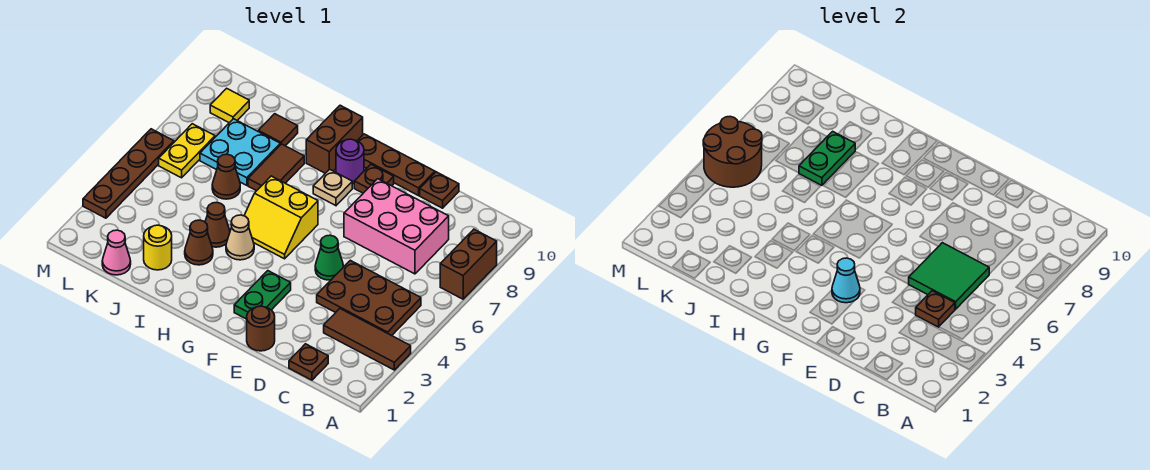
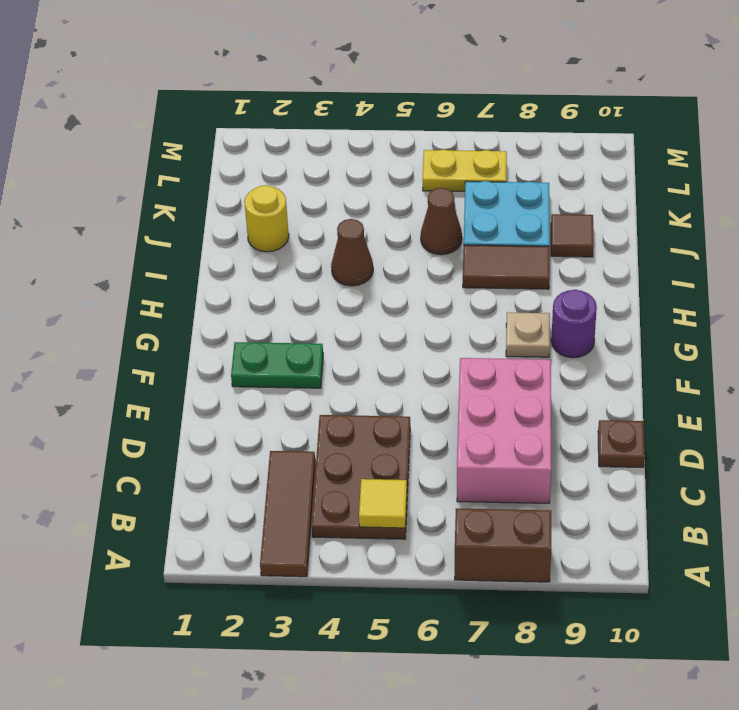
yellow tile B5 level 2 -> yellow tile L9 level 1
none -> brown plate C1 level 1
none -> brown round brick E1 level 1
none -> green cone E5 level 1
none -> brown plate E10:G10 level 1

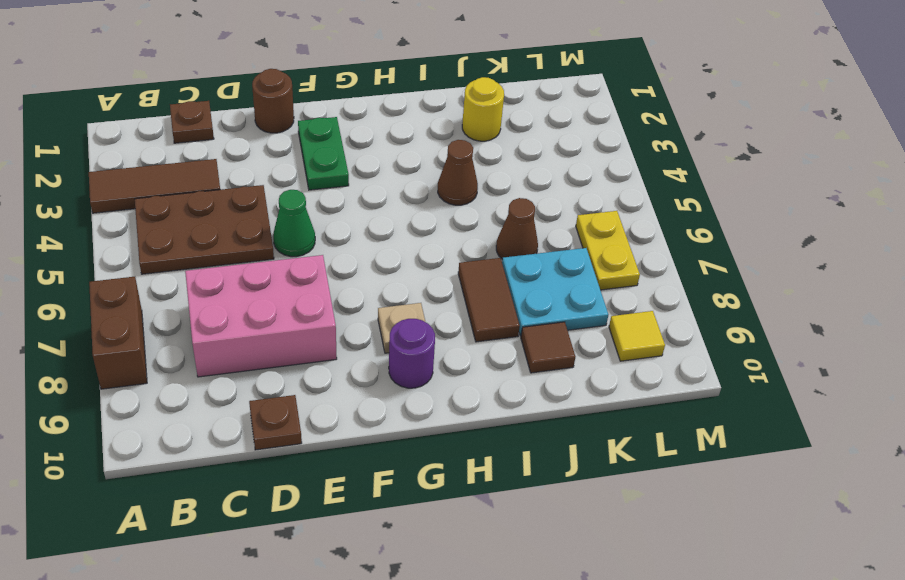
none -> brown plate E10:G10 level 1
none -> brown plate F9 level 1
none -> yellow slope G5:H6 level 1 top 6
none -> tan cone H4 level 1

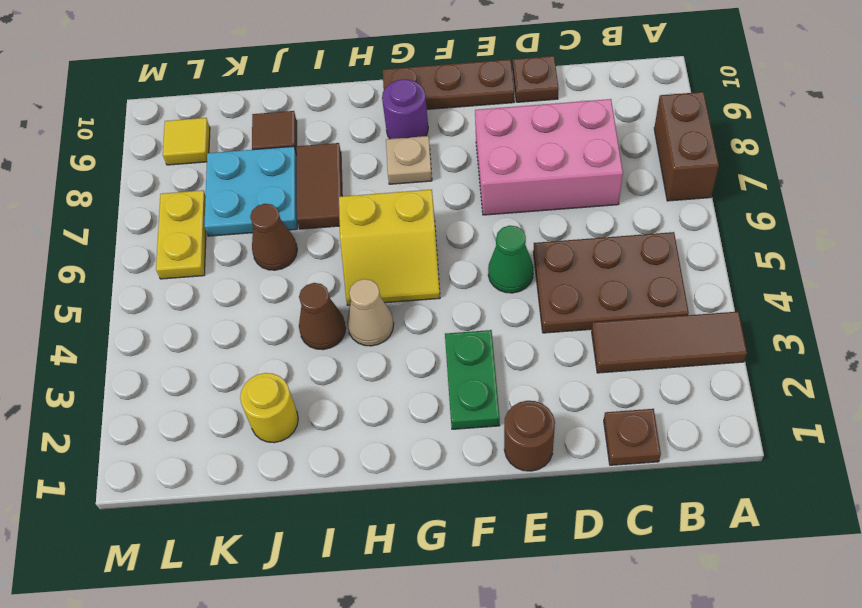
none -> brown plate F9 level 1
none -> brown brick H9:H10 level 1
none -> brown cone I3 level 1
none -> pink cone K1 level 1

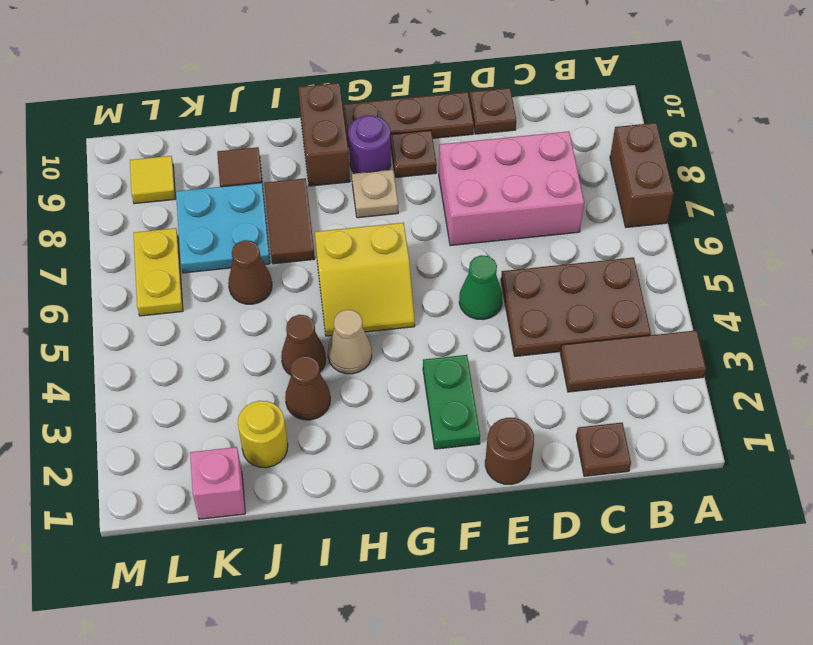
pink brick K1 level 1 -> pink cone K1 level 1
none -> brown plate M3:M6 level 1
none -> brown plate C4 level 2
none -> green tile C5:D6 level 2
none -> cyan cone F3 level 2

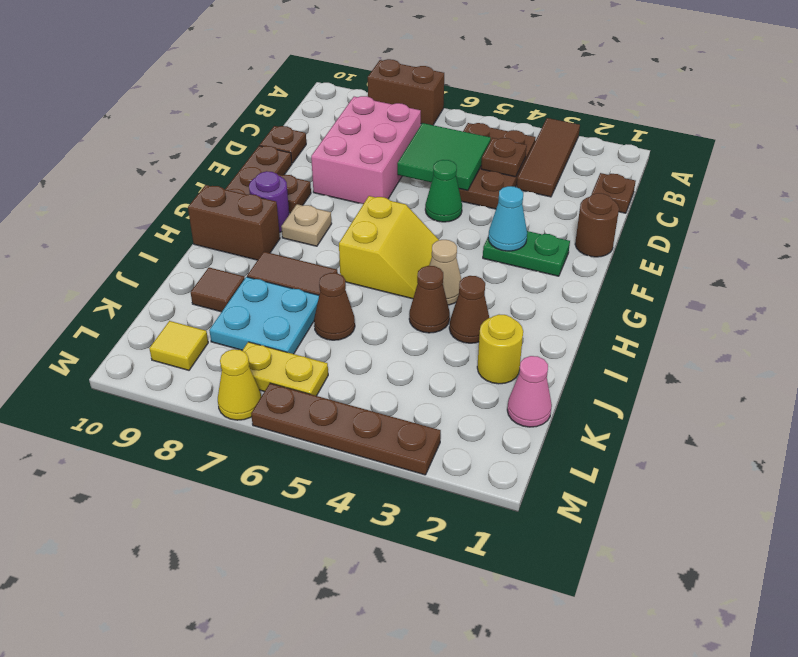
yellow cone M7 level 1 -> none
none -> green plate J7:J8 level 2
none -> brown round brick L5:M6 level 2

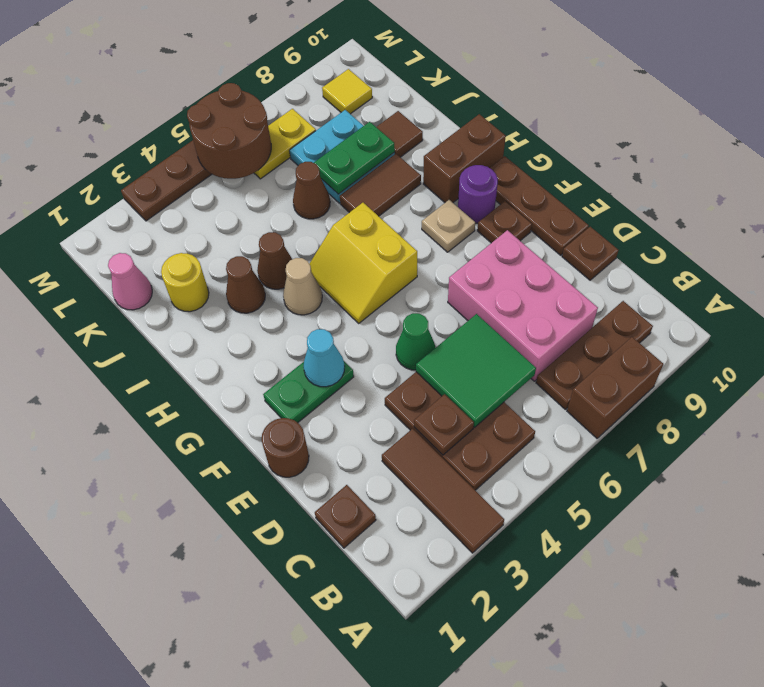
brown plate B7:B9 level 1 -> none

